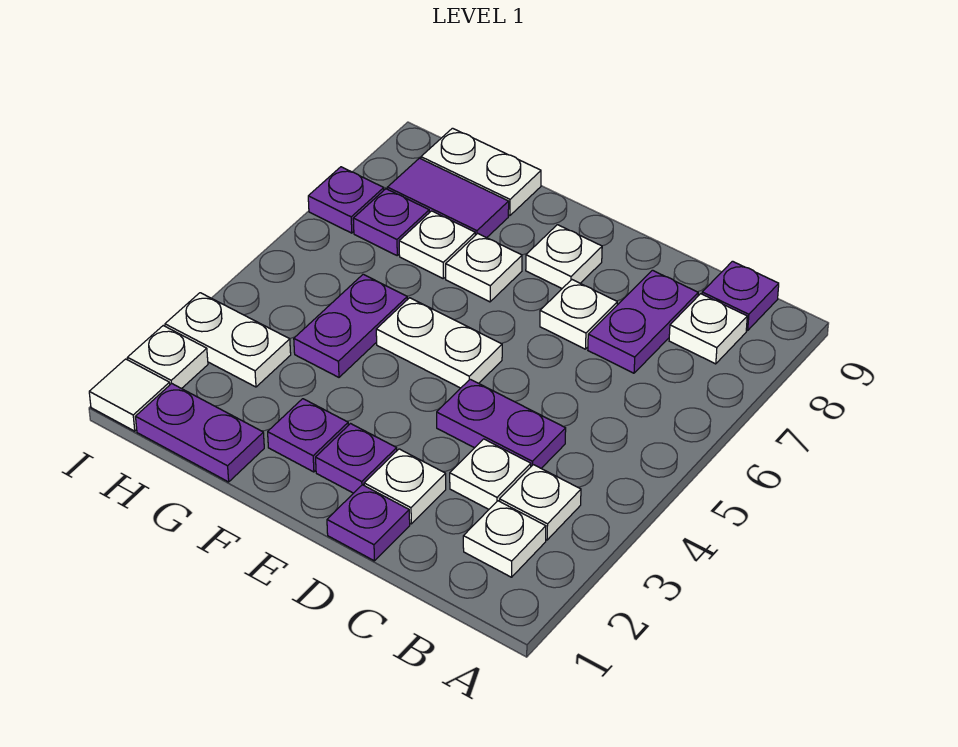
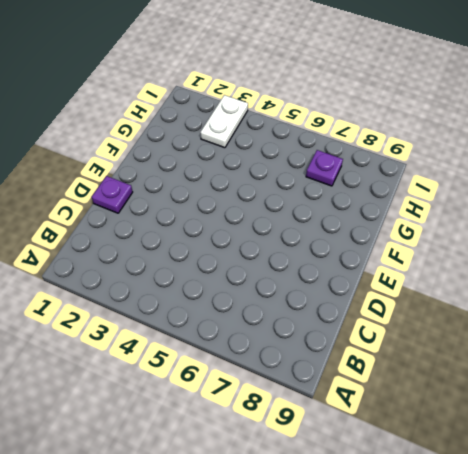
none -> white plate B2 level 1
none -> white plate B3 level 1
none -> white plate B8 level 1

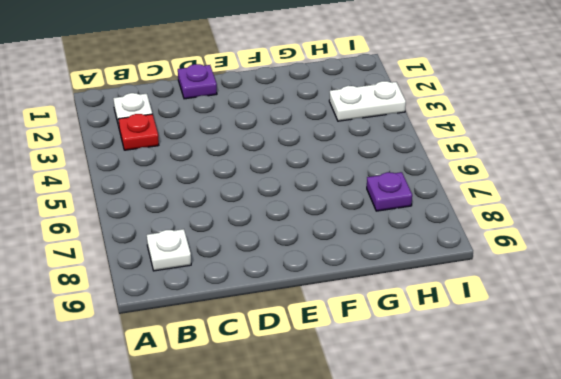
red plate B3 level 1 -> white plate B3 level 1
none -> purple plate B9 level 1
none -> white plate C3 level 1
none -> purple plate C4:D4 level 1

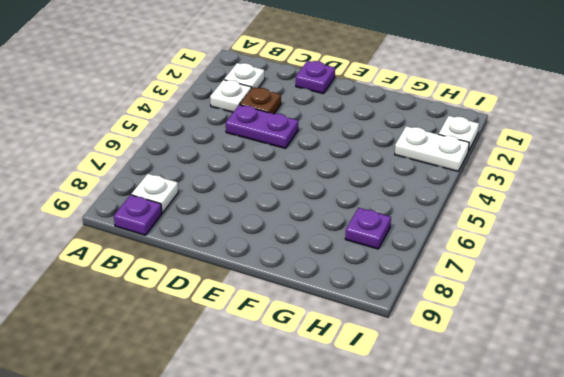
brown plate C3 level 1 -> white plate C3 level 1
none -> purple plate C7:C8 level 1
none -> white plate D2 level 1
none -> white plate D7 level 1

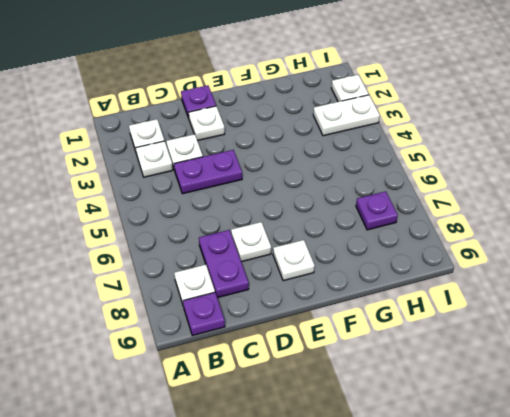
none -> purple plate E2 level 1
none -> white plate E5:F5 level 1
none -> purple plate F2 level 1

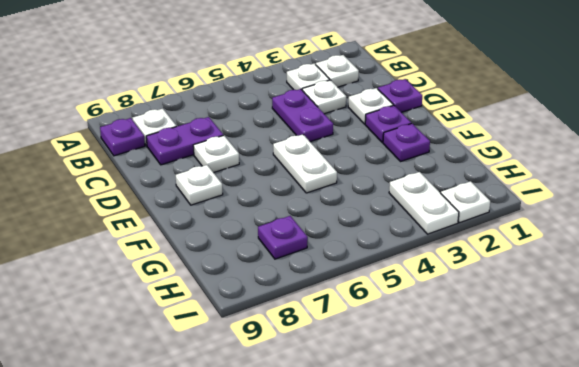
none -> white plate F7 level 1
none -> purple plate G1:H1 level 1
none -> purple plate G4:G5 level 1

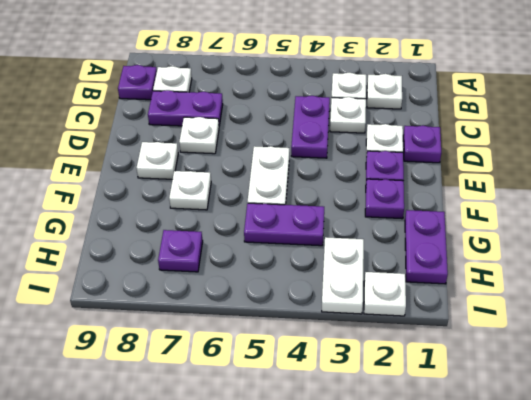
none -> white plate G7 level 1
none -> purple tile G8:H8 level 1
none -> white plate G9:H9 level 1

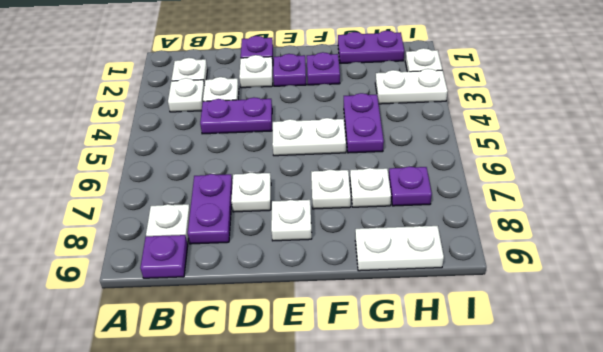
none -> purple tile G8:H8 level 1
none -> white tile I1 level 1
none -> purple plate I7 level 1

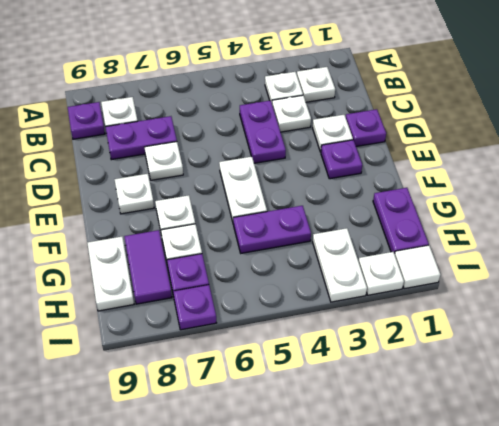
none -> purple plate F2 level 1

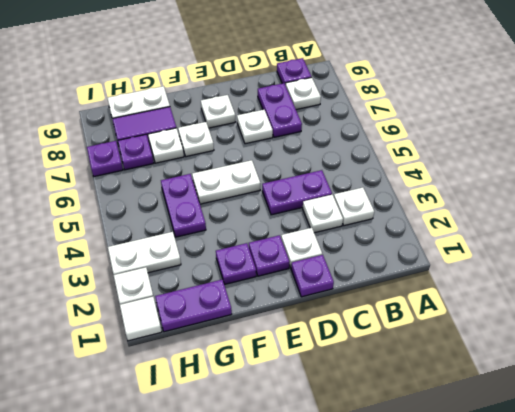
none -> white plate B2 level 1

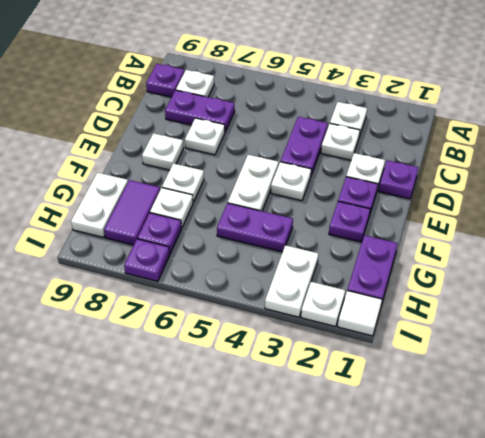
white plate E4 level 1 -> white plate B2 level 1

